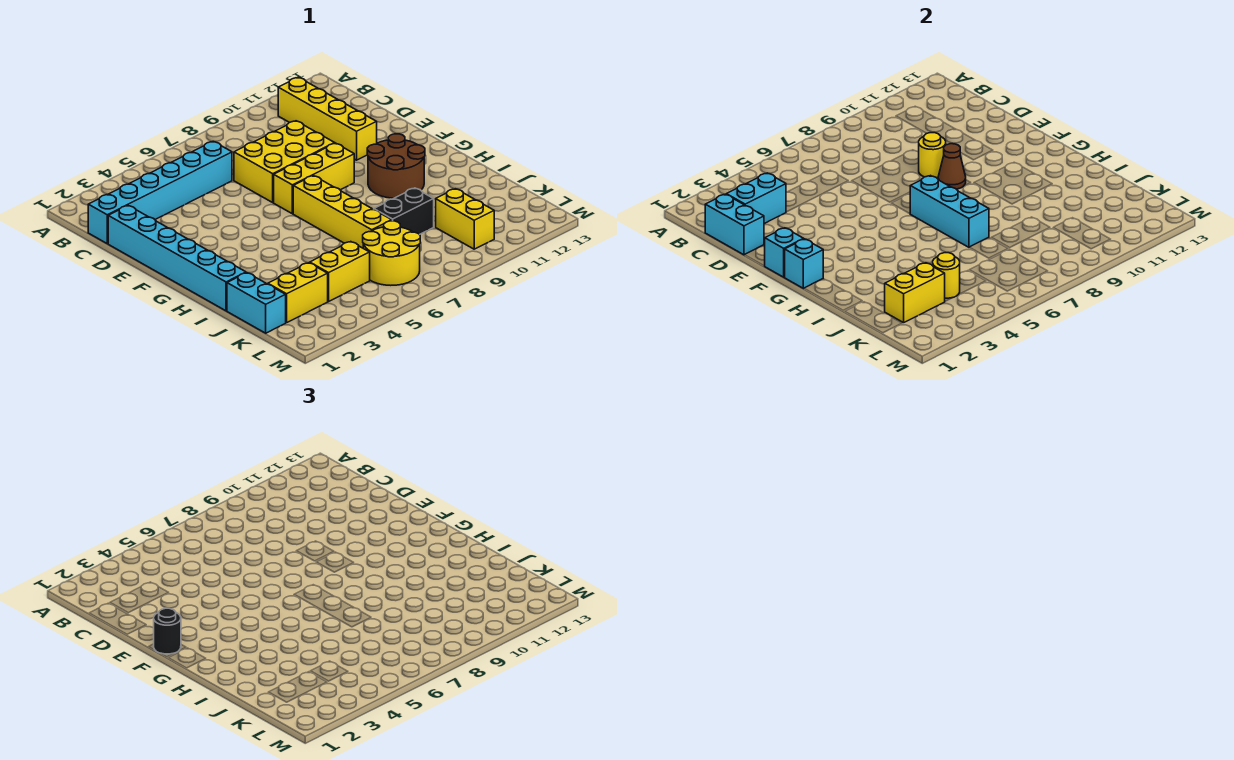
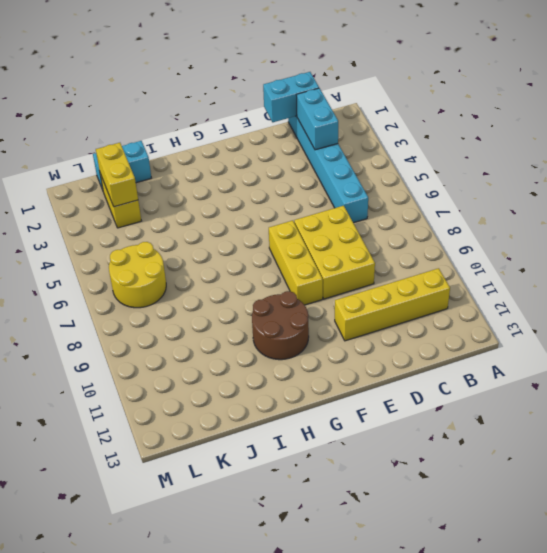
none -> cyan brick D1:I1 level 1
none -> yellow brick G7:J7 level 1
none -> black brick J8:J9 level 1

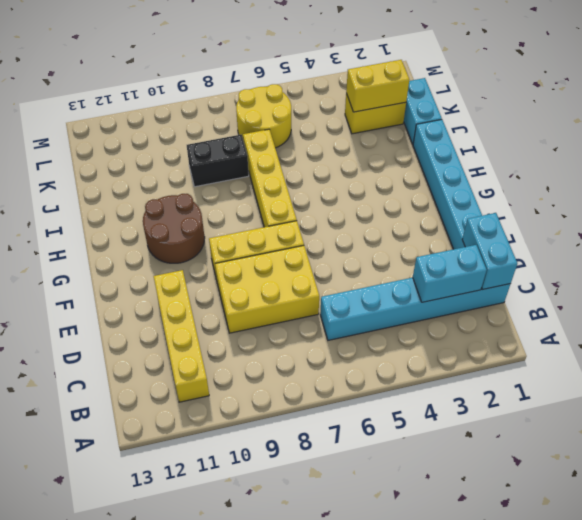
none -> yellow brick K4:K5 level 1
none -> yellow brick K10:L10 level 1
none -> yellow round brick E9 level 2

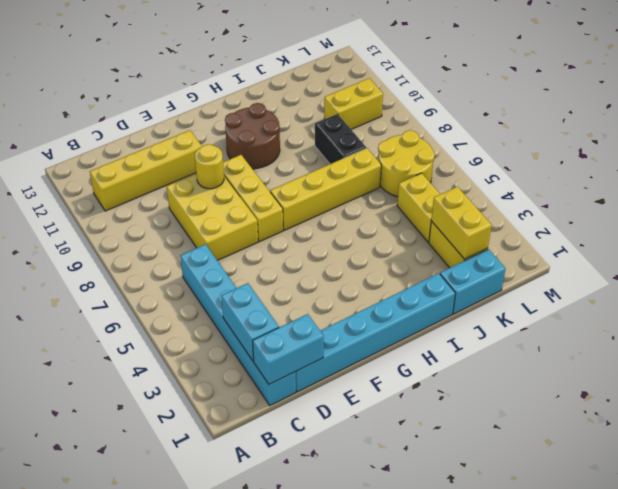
none -> cyan brick F1 level 2
none -> brown cone F9 level 2
none -> cyan brick G1 level 2

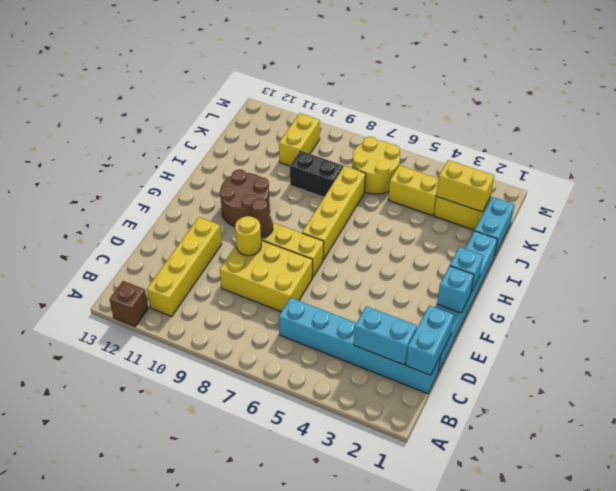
brown brick A12 level 1 -> none
none -> cyan brick G7:I7 level 2
none -> yellow round brick K4 level 2
none -> black round brick F1 level 3

